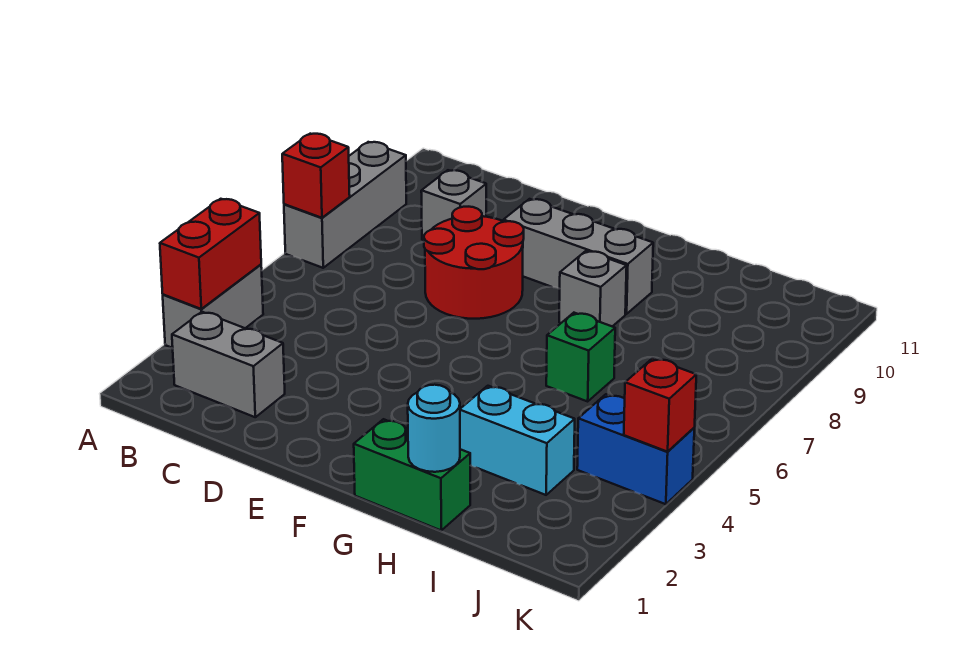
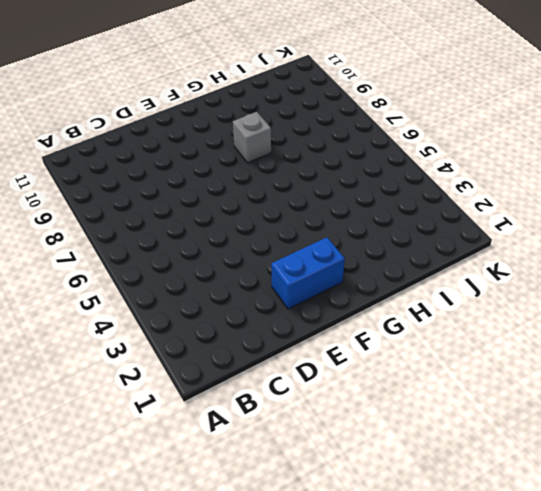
blue brick E2:F2 level 1 -> blue brick J4:K4 level 1
none -> grey brick A3:A4 level 1
none -> grey brick A7:A9 level 1
none -> grey brick B2:C2 level 1

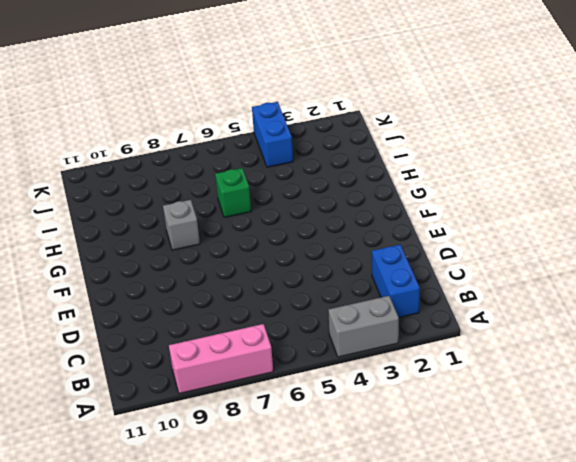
pink brick A7:A9 level 1 -> grey brick A7:A9 level 1
blue brick B2:C2 level 1 -> grey brick B2:C2 level 1
none -> grey brick C9 level 1
none -> red round brick D7:E8 level 1
none -> grey brick E9:G9 level 1

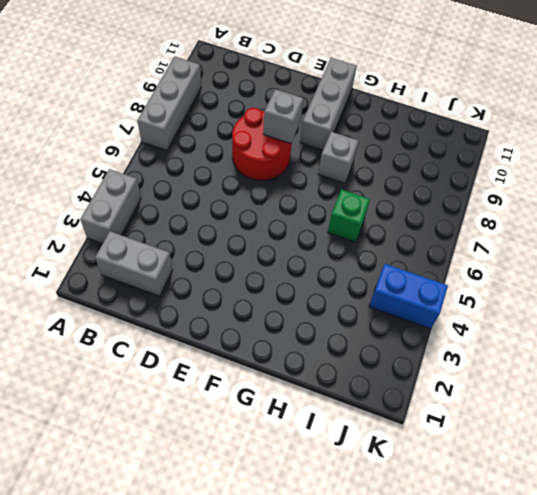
grey brick E8 level 2 -> grey brick C9 level 1
grey brick F9:F11 level 1 -> grey brick E9:G9 level 1
none -> green brick G1:H1 level 1
none -> cyan brick H3:I3 level 1
none -> red brick A3:A4 level 2

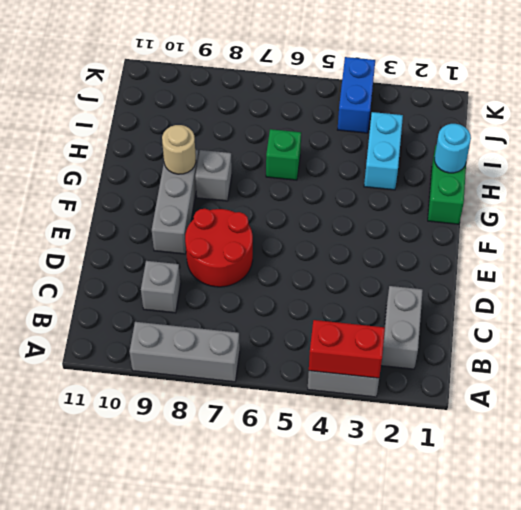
tan round brick G9 level 2 -> none
none -> red brick A7 level 2
none -> red brick K4 level 2

